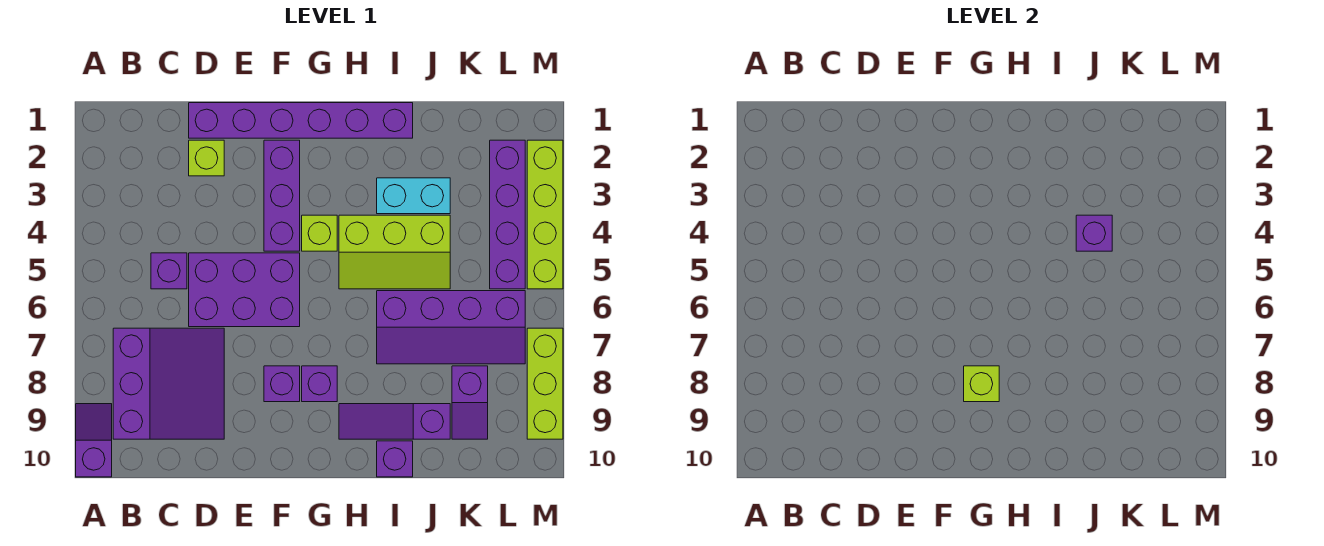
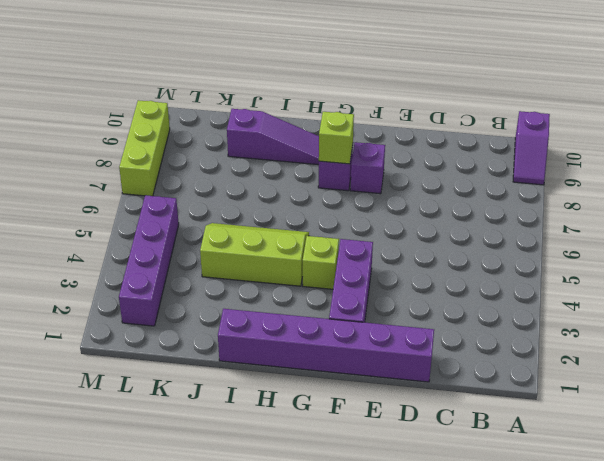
none -> purple slope B7:D9 level 1 top B
none -> purple brick C5 level 1
none -> lime brick D2 level 1

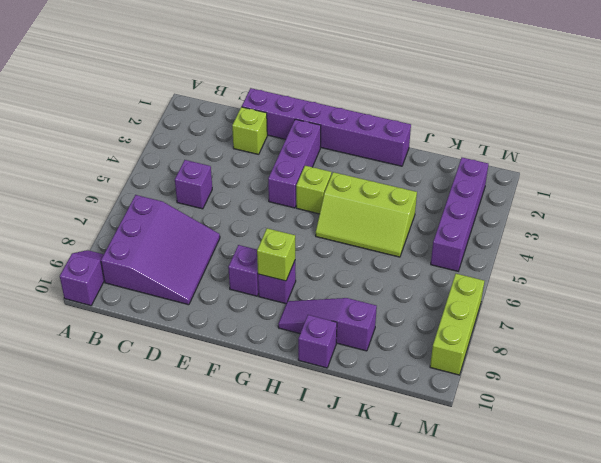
none -> purple brick D5:F6 level 1
none -> cyan brick I3:J3 level 1
none -> purple slope I6:L7 level 1 top 6

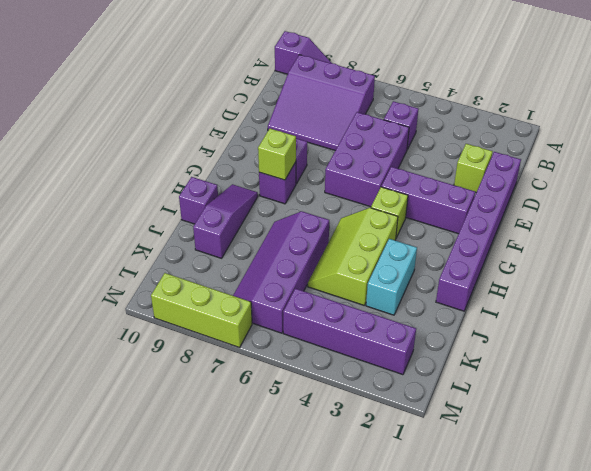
none -> purple slope K8:K9 level 1 top 8
none -> lime brick M2:M5 level 1
none -> purple brick J4 level 2

